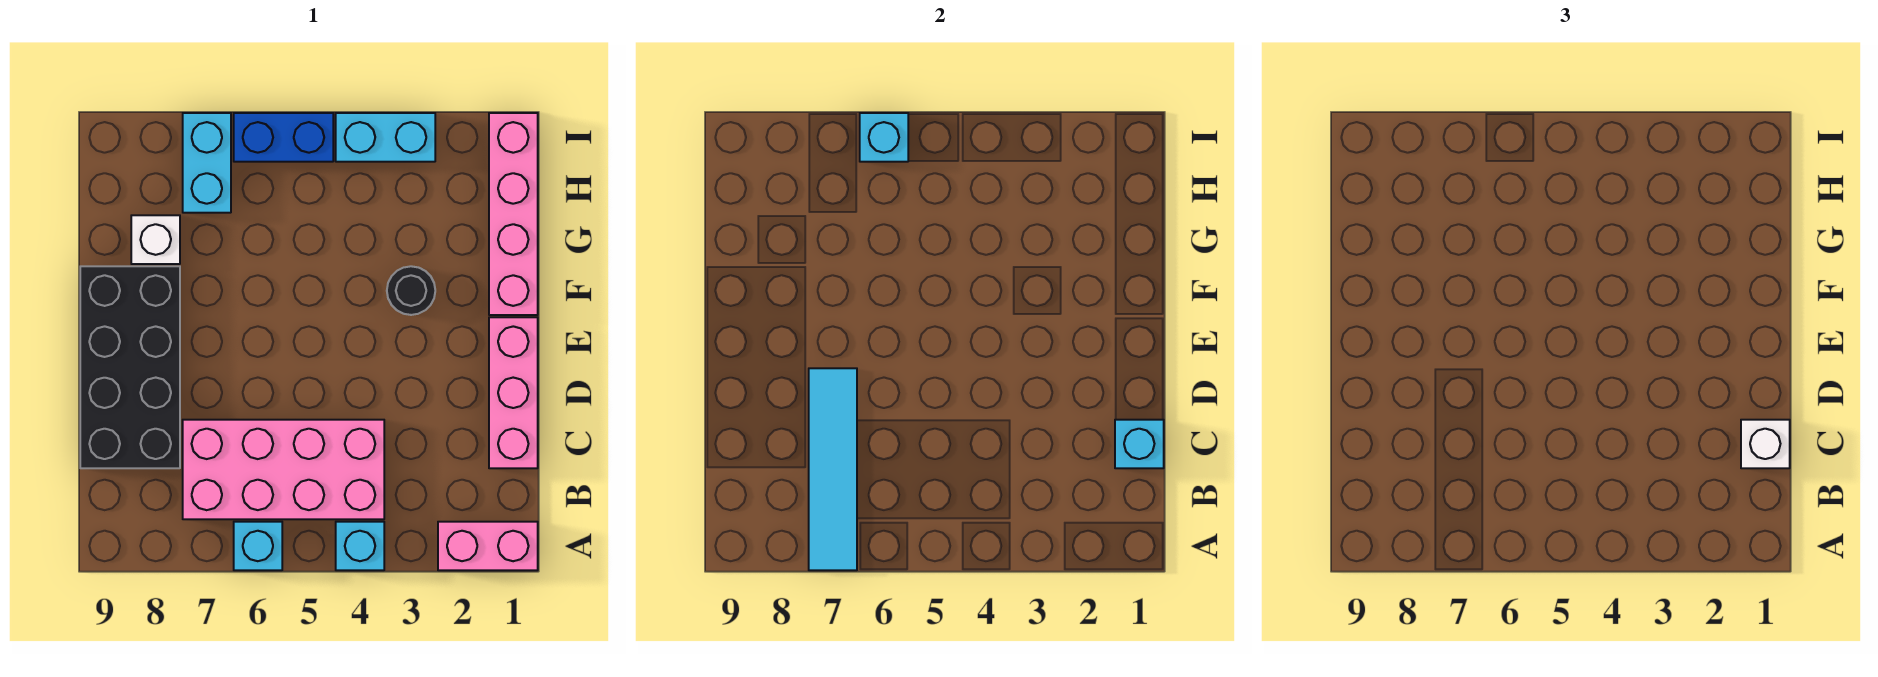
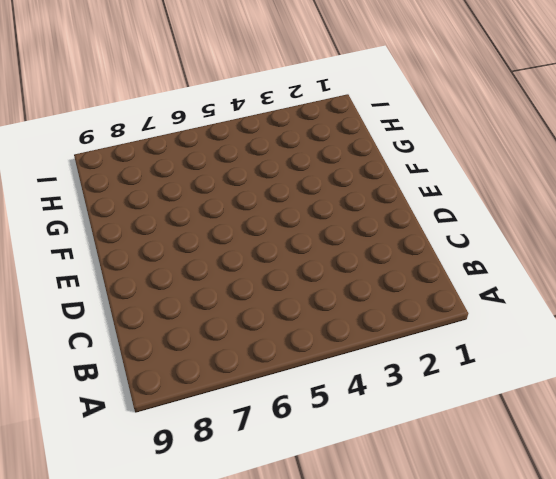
none -> pink brick A1:A2 level 1
none -> cyan brick A4 level 1
none -> cyan brick A6 level 1

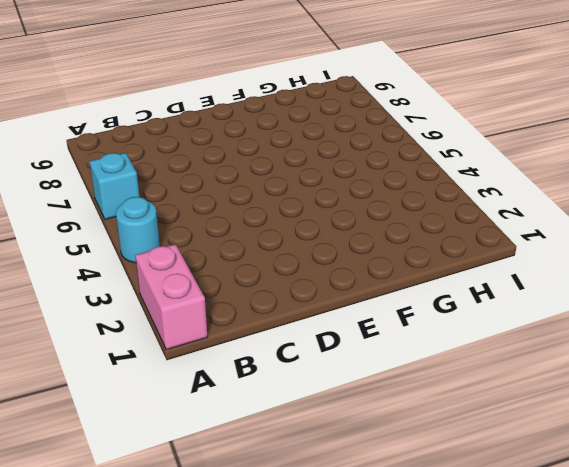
cyan round brick A4 level 1 -> cyan brick A4 level 1
none -> pink brick B4:C7 level 1
none -> pink brick C1:E1 level 1
none -> black brick C8:F9 level 1

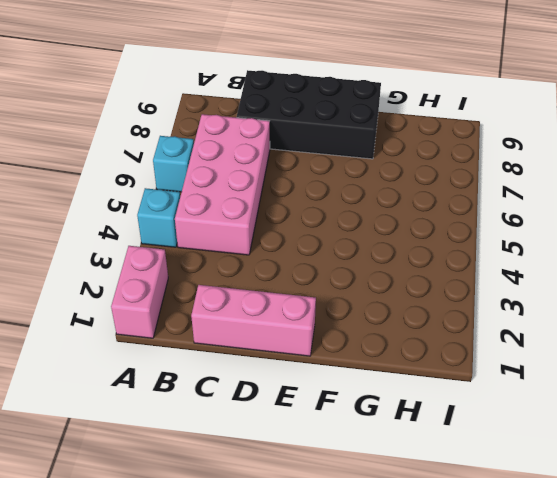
none -> pink brick F1:I1 level 1
none -> black round brick F3 level 1
none -> white brick G8 level 1

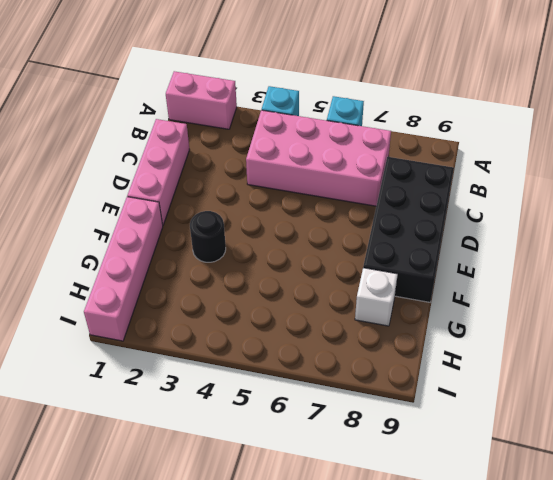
none -> cyan brick H7:I7 level 1
none -> cyan brick I3:I4 level 1
none -> blue brick I5:I6 level 1

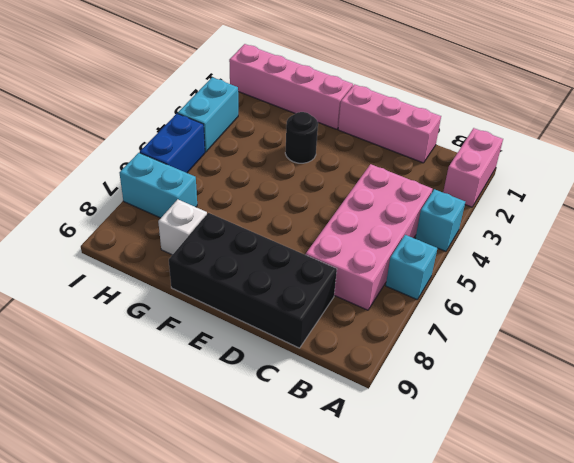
none -> cyan tile A7:D7 level 2
none -> cyan brick C1 level 2
none -> cyan brick I6 level 2

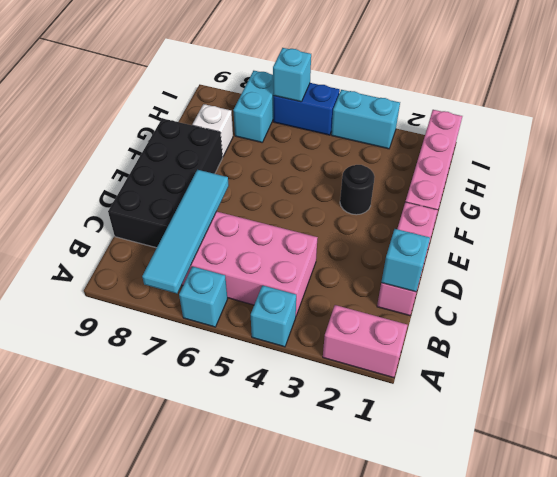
none -> white brick C1 level 3

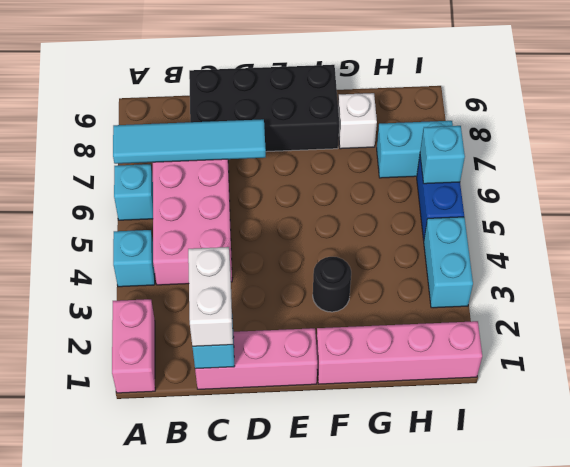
white brick C1:C2 level 3 -> white brick C1 level 3

